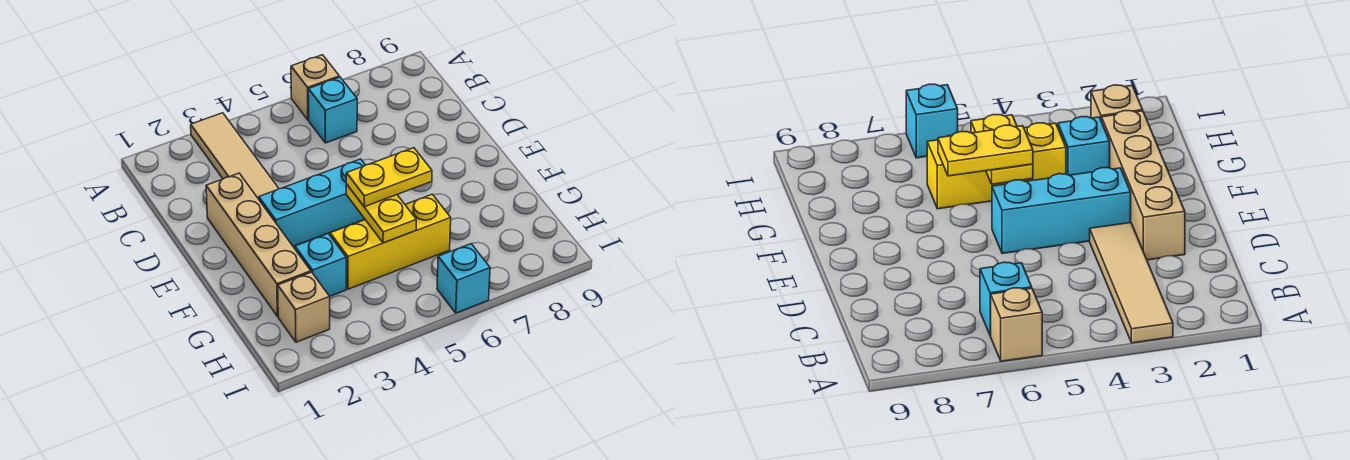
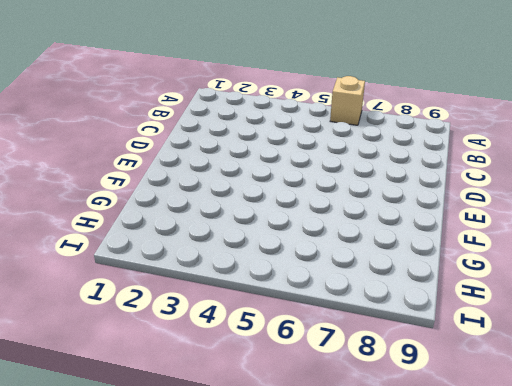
none -> tan tile A3:D3 level 1
none -> cyan brick B6 level 1

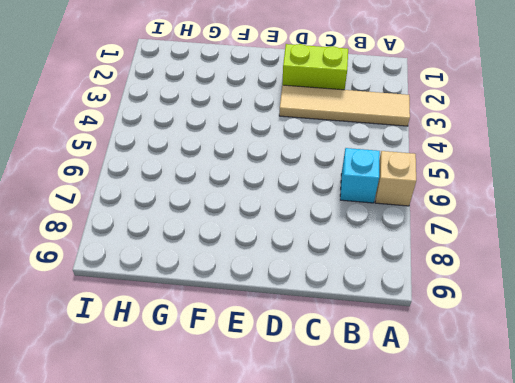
lime brick C2:D2 level 1 -> tan brick D2:G2 level 1
none -> cyan brick E3:E5 level 1
none -> cyan brick G3 level 1

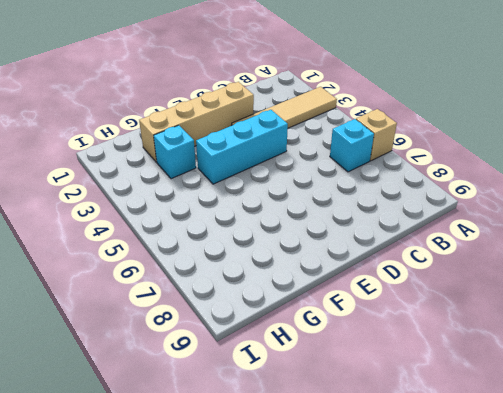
cyan brick D4:F4 level 1 -> cyan brick E3:E5 level 1
none -> yellow brick G4:G6 level 1
none -> tan brick H2 level 1

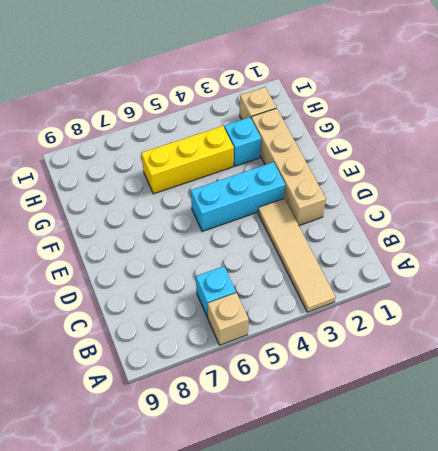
none -> cyan brick I6 level 1
none -> yellow plate F5:G5 level 2

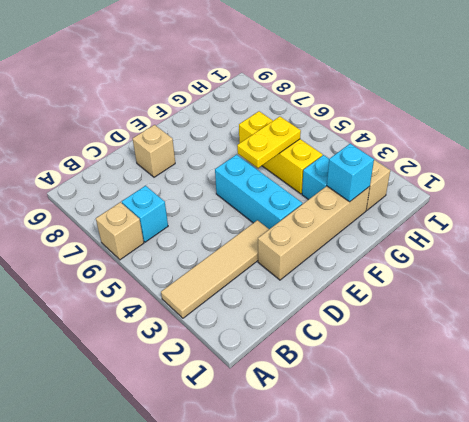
tan brick D8 level 1 -> none
cyan brick G2 level 2 -> cyan brick I6 level 1
none -> yellow plate F5:F6 level 3

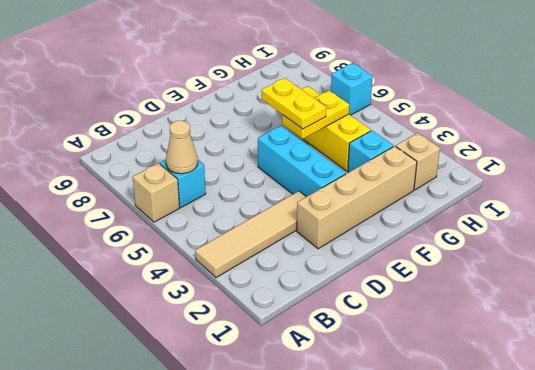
tan cone B6 level 2 -> none

